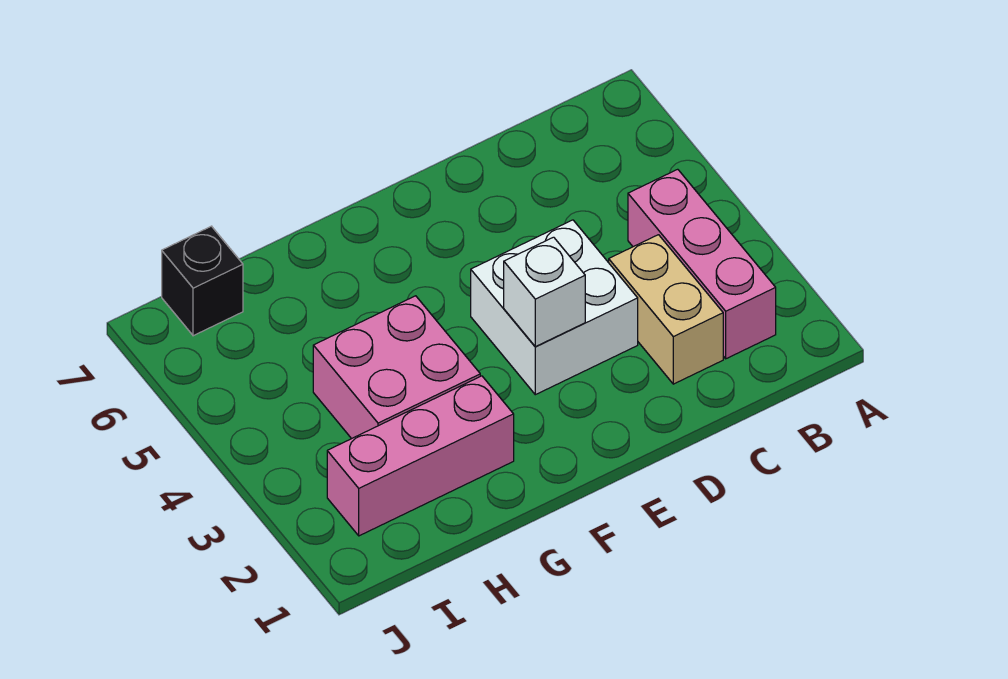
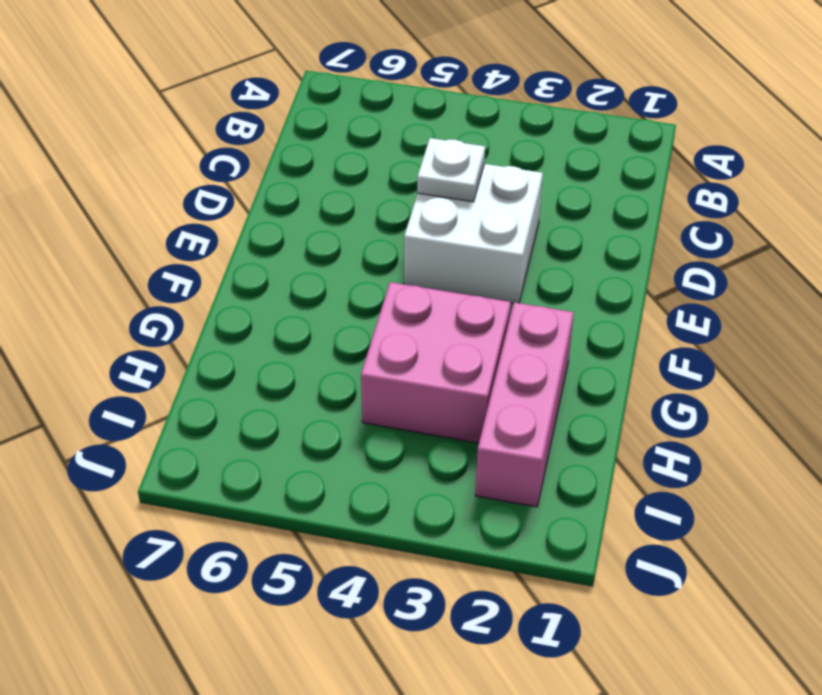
white plate D4 level 2 -> none
none -> pink brick B2:B4 level 1
none -> tan brick C2:C3 level 1

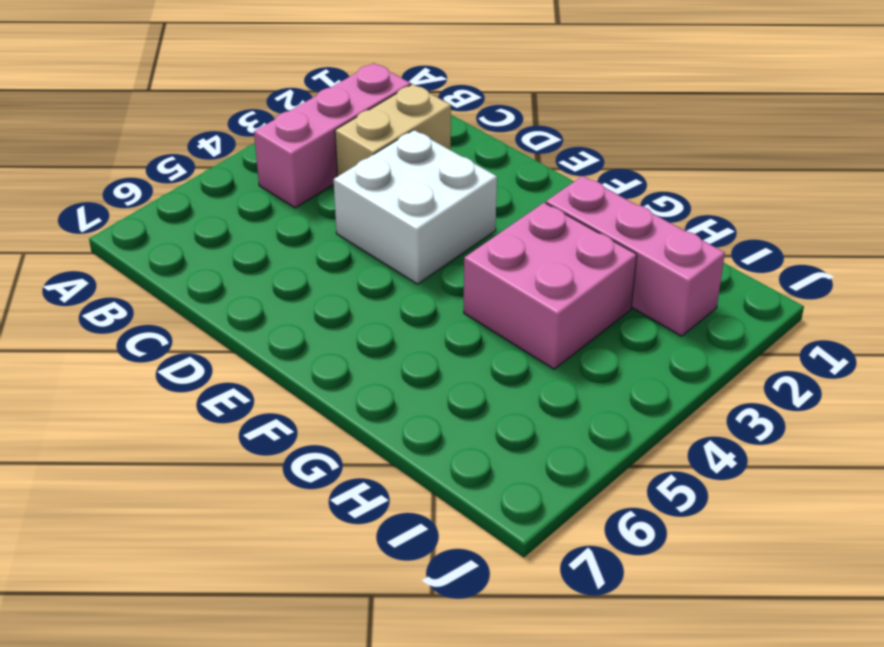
none -> black brick I7 level 1
none -> white brick E3 level 2

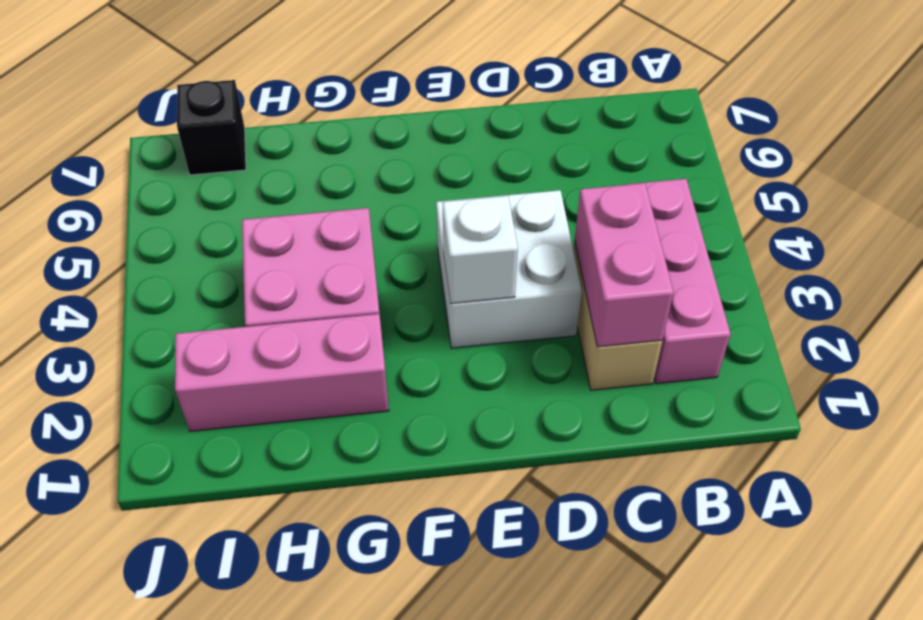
pink brick C2:C3 level 2 -> none

